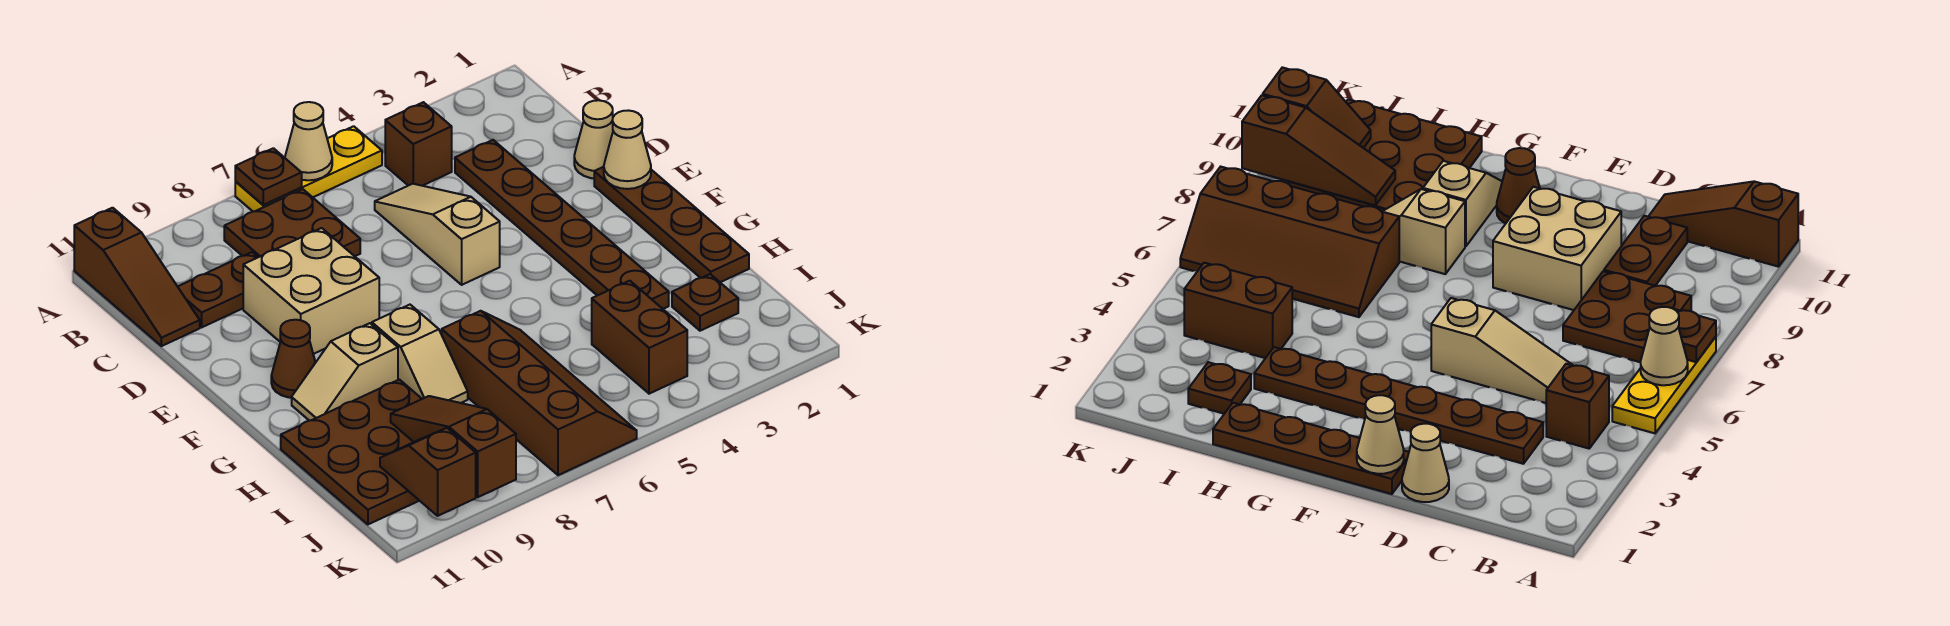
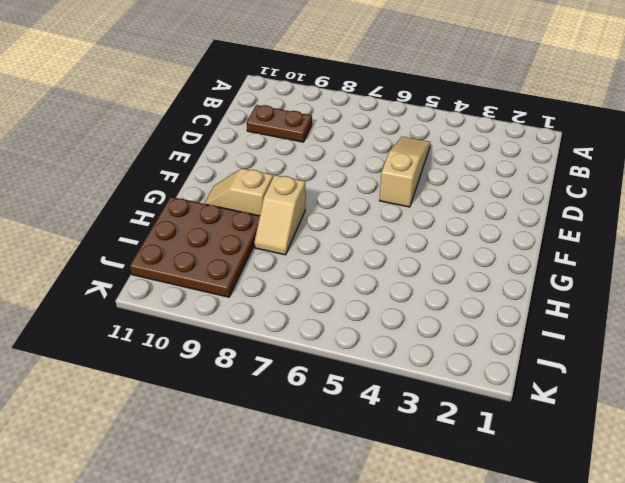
none -> yellow plate A5:A7 level 1
none -> brown slope A11:C11 level 1 top A
none -> brown brick B4 level 1

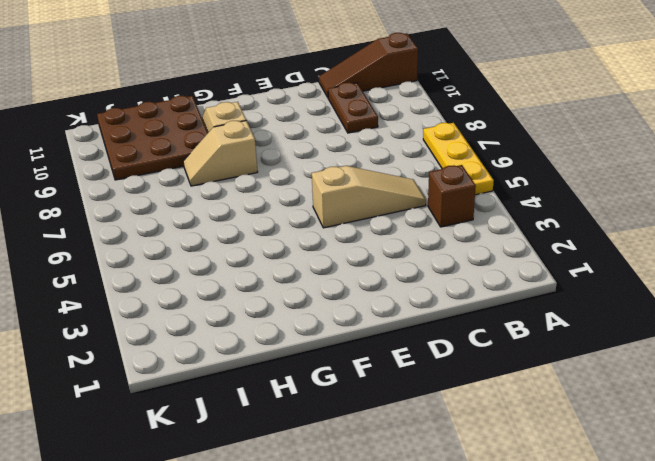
none -> brown plate B7:C8 level 1
none -> brown plate C3:H3 level 1
none -> tan cone D1 level 1

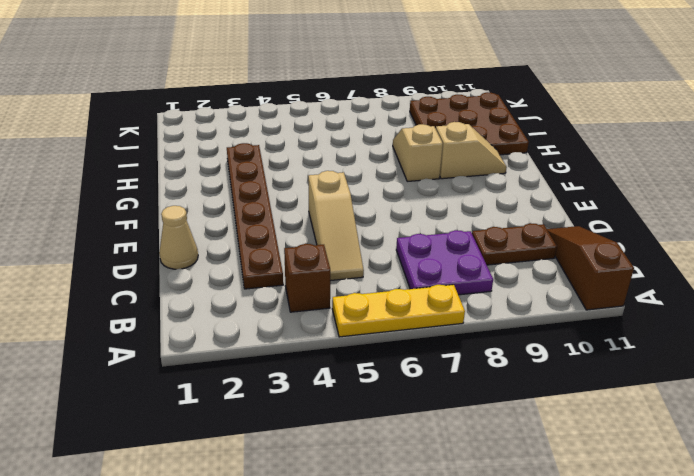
purple plate B7:C8 level 1 -> brown plate B7:C8 level 1
none -> tan brick D8:E9 level 1
none -> brown plate E1:H1 level 1
none -> brown cone F10 level 1

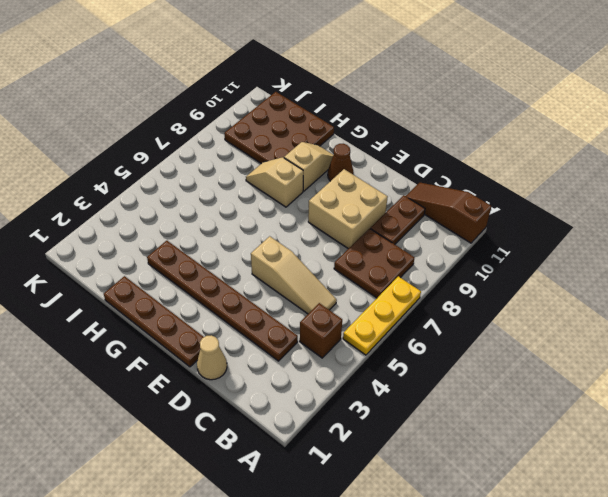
none -> brown slope H6:K7 level 1 top 7
none -> brown plate I2 level 1
none -> brown brick I4:J4 level 1

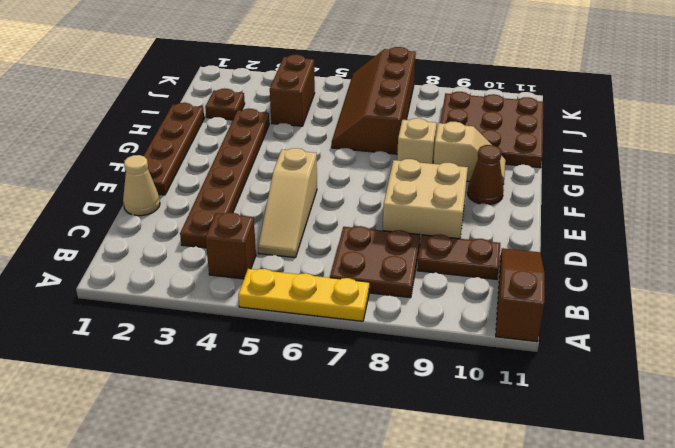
none -> tan cone A6 level 2
none -> brown plate A7 level 2
none -> tan cone E1 level 2

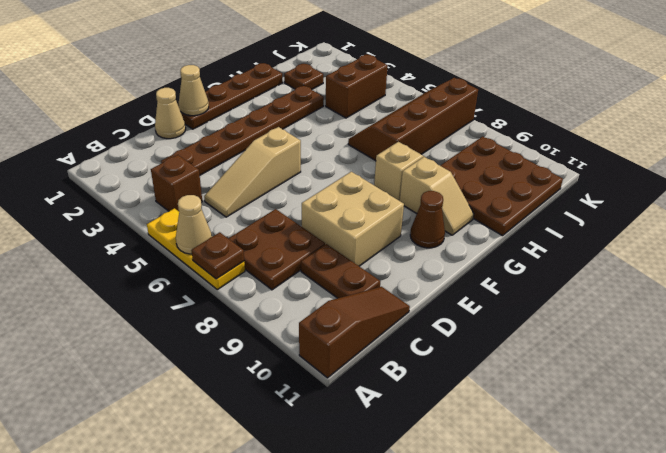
none -> brown slope I9:K9 level 2 top K
none -> brown slope J10:K10 level 2 top K

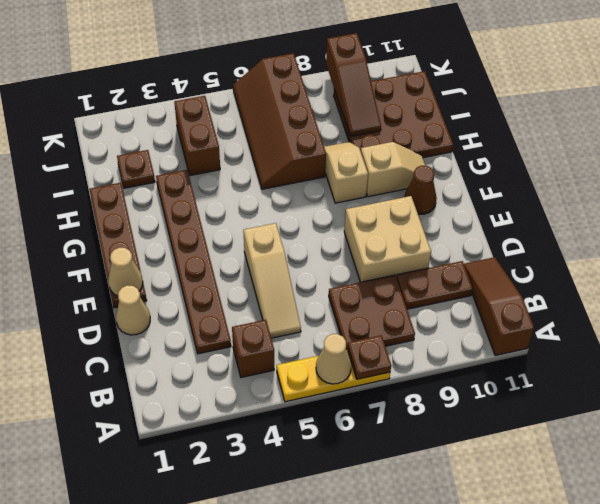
none -> brown slope J10:K10 level 2 top K

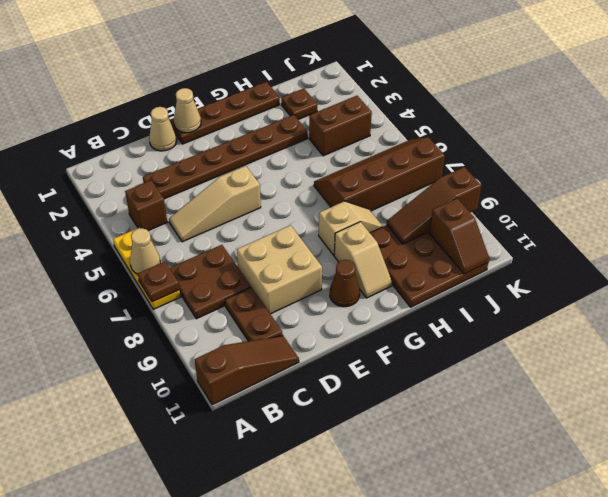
brown slope J10:J11 level 2 top 10 -> brown slope J10:K10 level 2 top K

